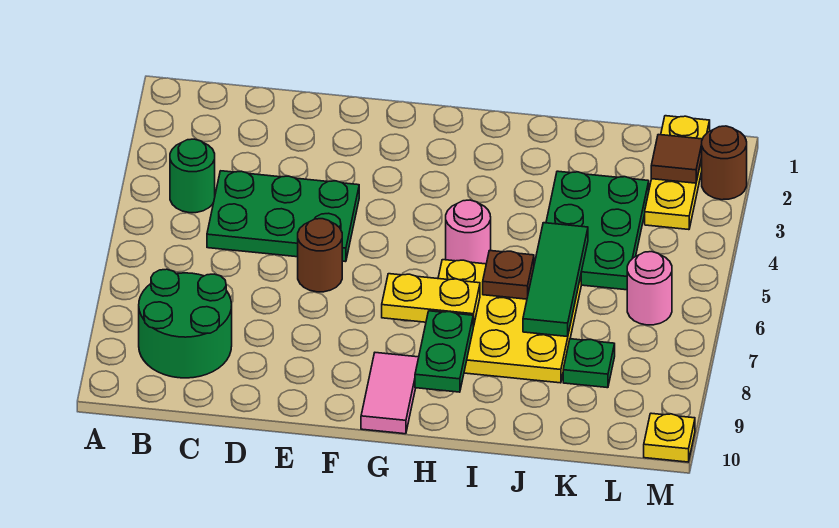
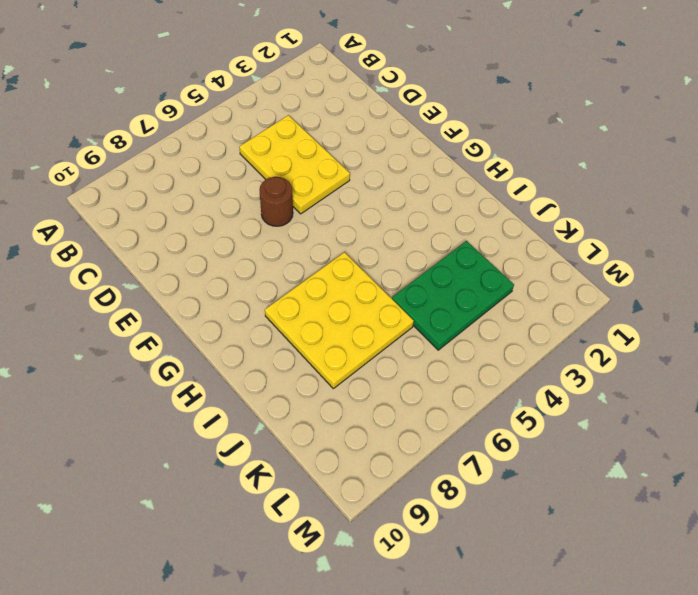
yellow plate C4:E5 level 1 -> green plate C4:E5 level 1
none -> green round brick B4 level 1
none -> green round brick B8:C9 level 1
none -> pink tile G9:G10 level 1

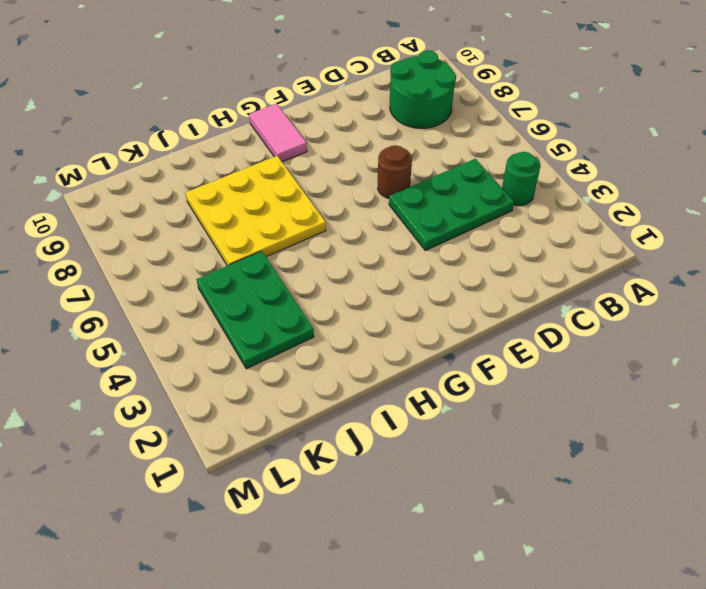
none -> pink round brick H5 level 1
none -> green plate K8 level 1
none -> yellow plate L1:L3 level 1

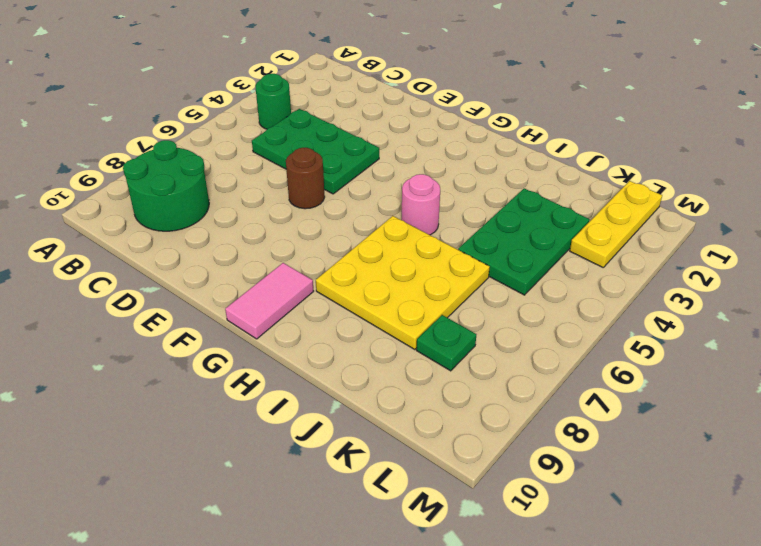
none -> pink round brick L6 level 1
none -> brown round brick M2 level 1
none -> yellow plate M10 level 1

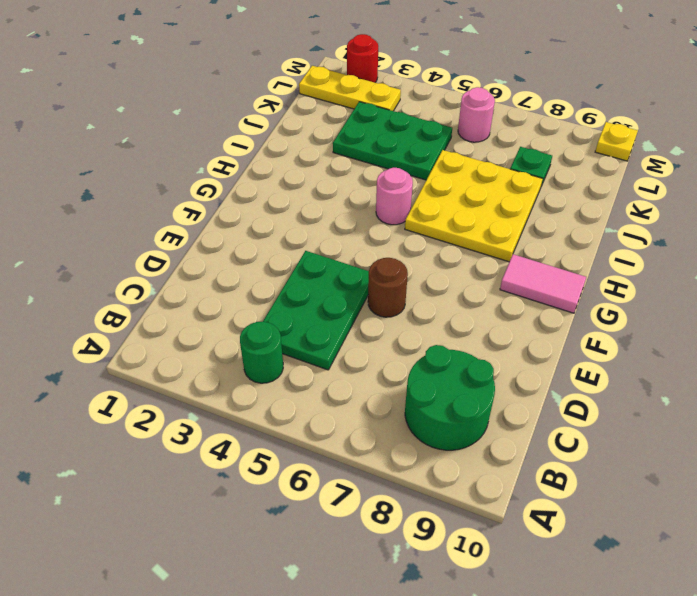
red round brick M2 level 1 -> brown round brick M2 level 1
none -> yellow plate G7:H7 level 2
none -> green plate H8:H9 level 2
none -> brown plate I6 level 2

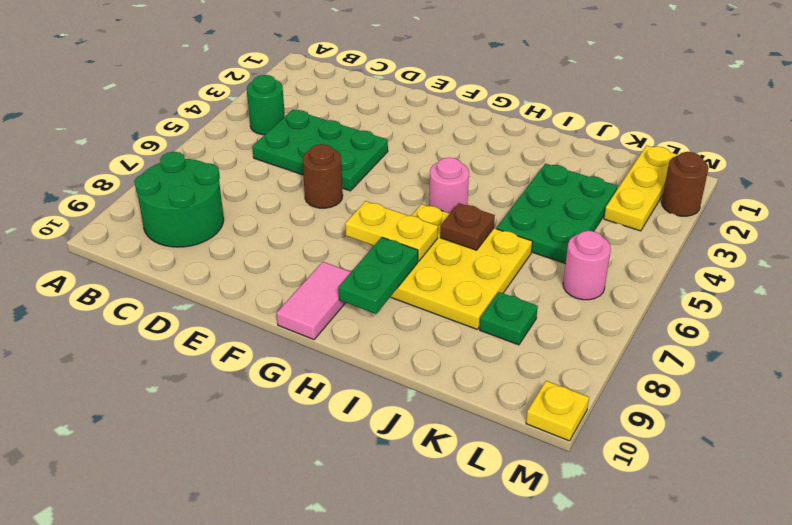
none -> green tile J5:J7 level 2
none -> brown tile L2 level 2

